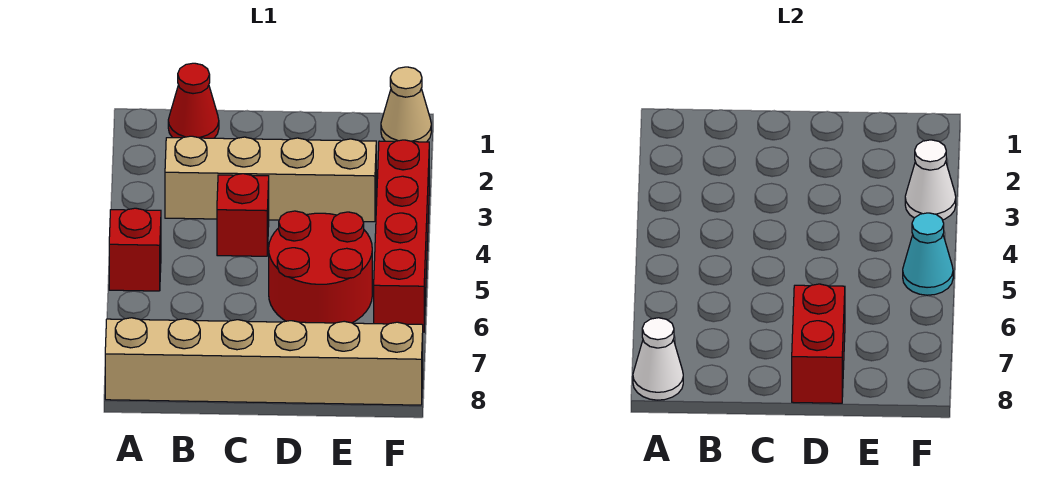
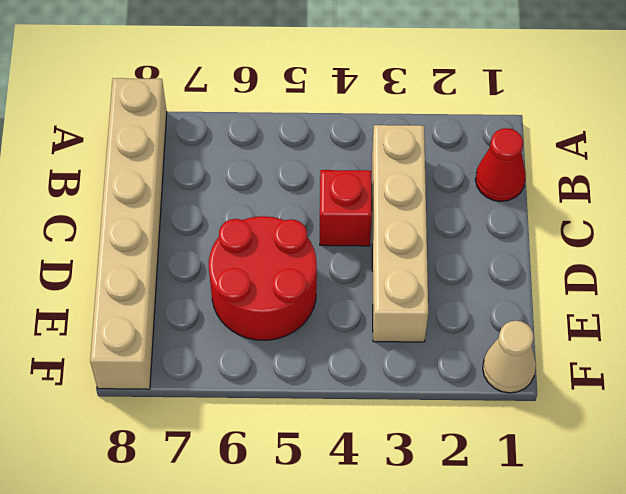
none -> red brick A5 level 1
none -> red brick F3:F6 level 1
none -> white cone A8 level 2

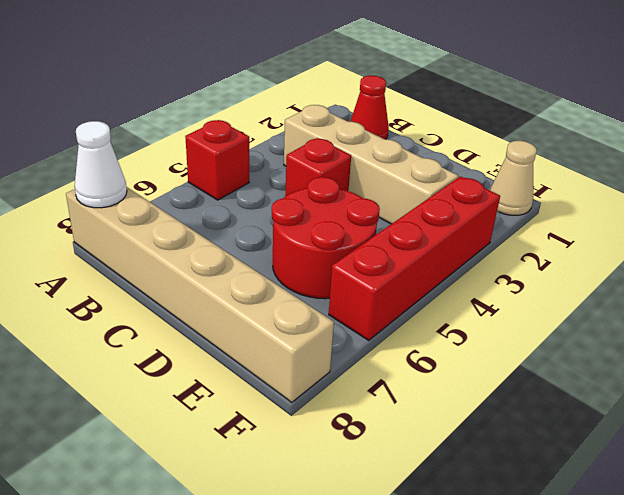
none -> red brick D7:D8 level 2
none -> white cone F3 level 2
none -> cyan cone F5 level 2

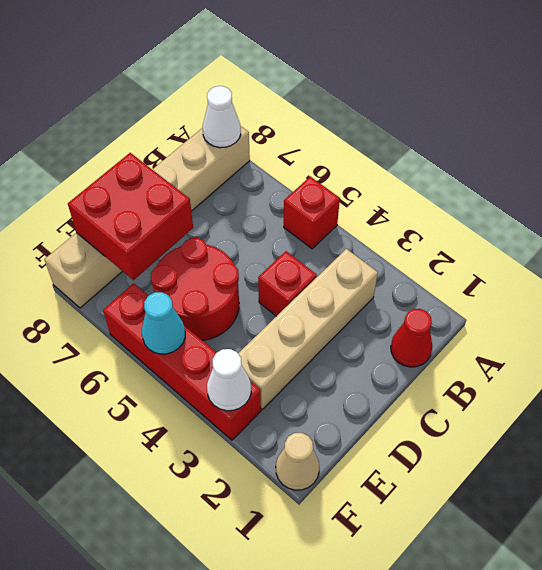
red brick D7:E8 level 2 -> red brick D7:D8 level 2

